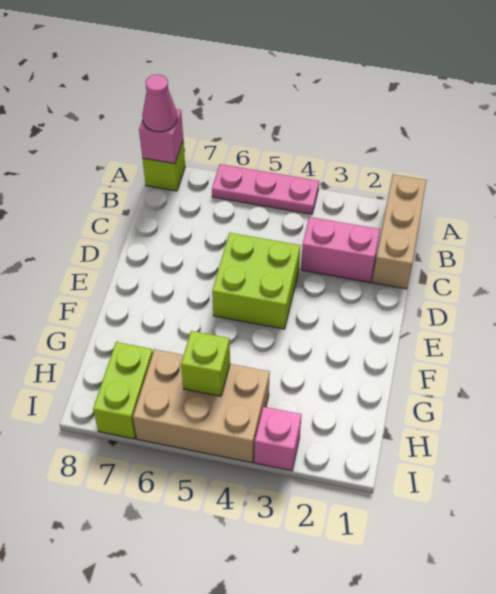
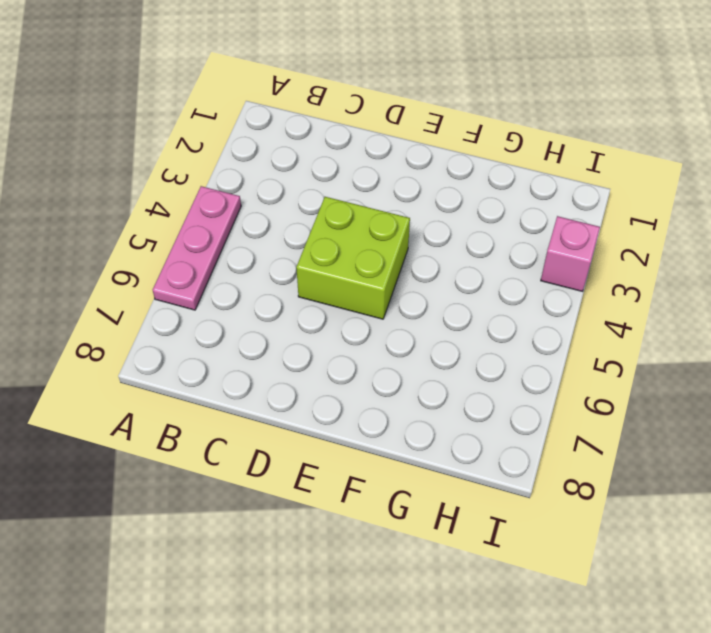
none -> tan brick A1:C1 level 1
none -> lime brick A8 level 1

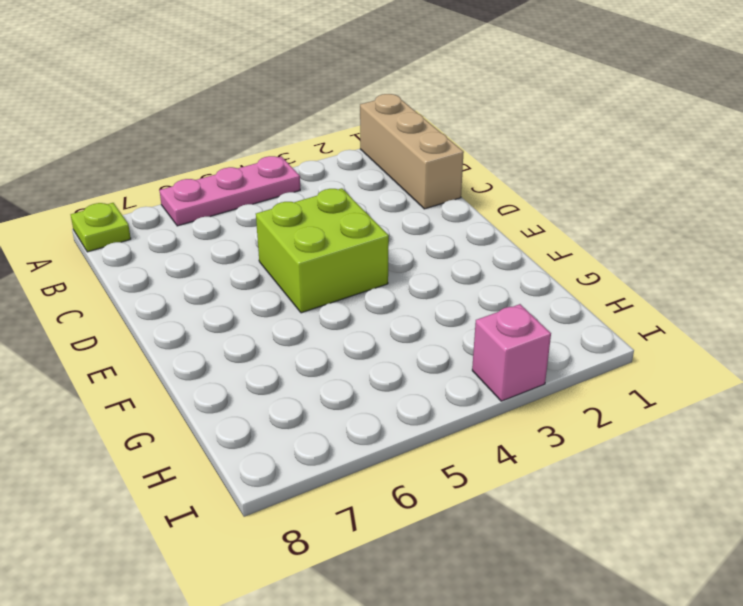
lime plate A8 level 1 -> lime brick A8 level 1
none -> pink brick C2:C3 level 1
none -> tan brick H4:I6 level 1

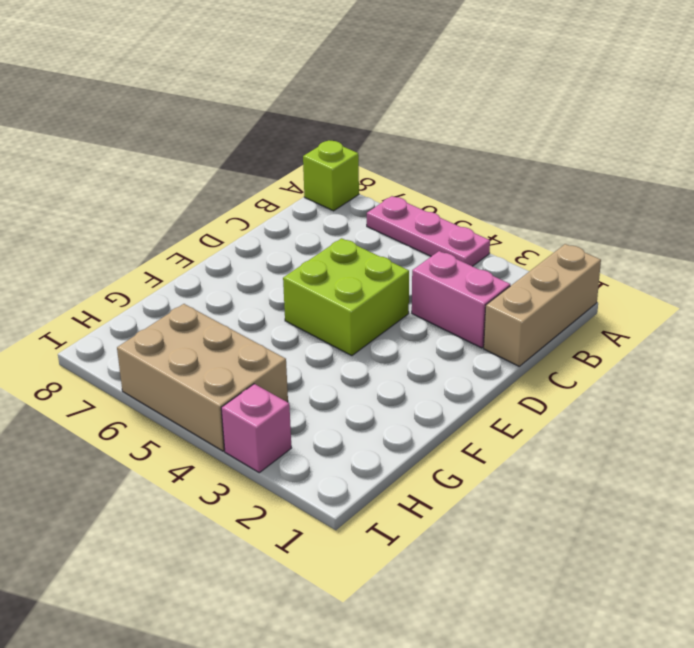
none -> lime brick H7:I7 level 1
none -> pink brick A8 level 2

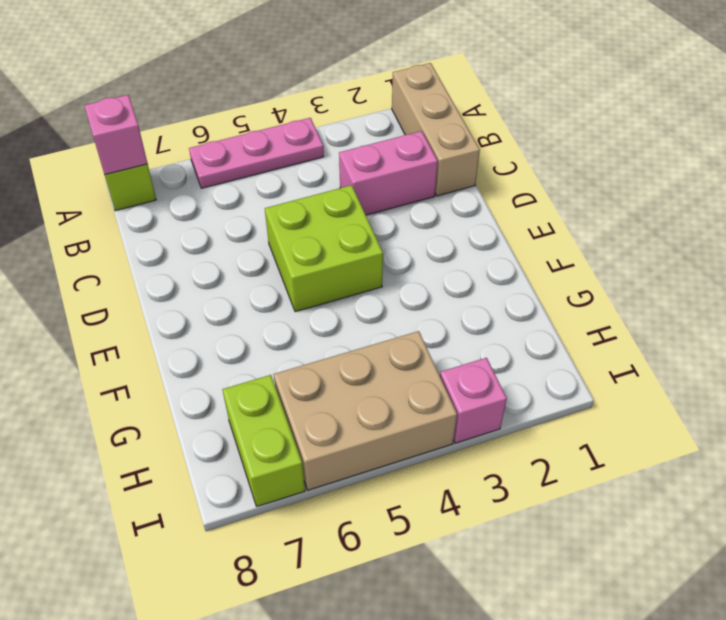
none -> lime brick H5 level 2
none -> pink cone A8 level 3

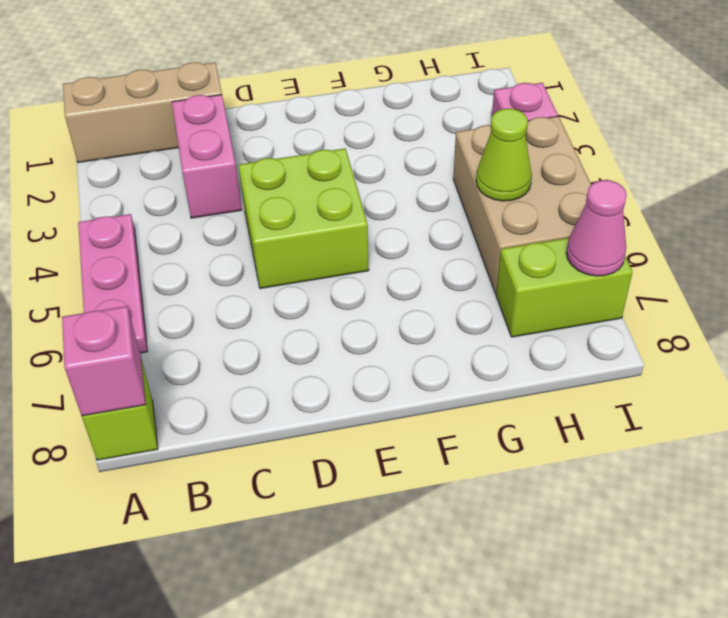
lime cone H5 level 2 -> lime brick H5 level 2
pink cone I7 level 2 -> pink cone A8 level 3

